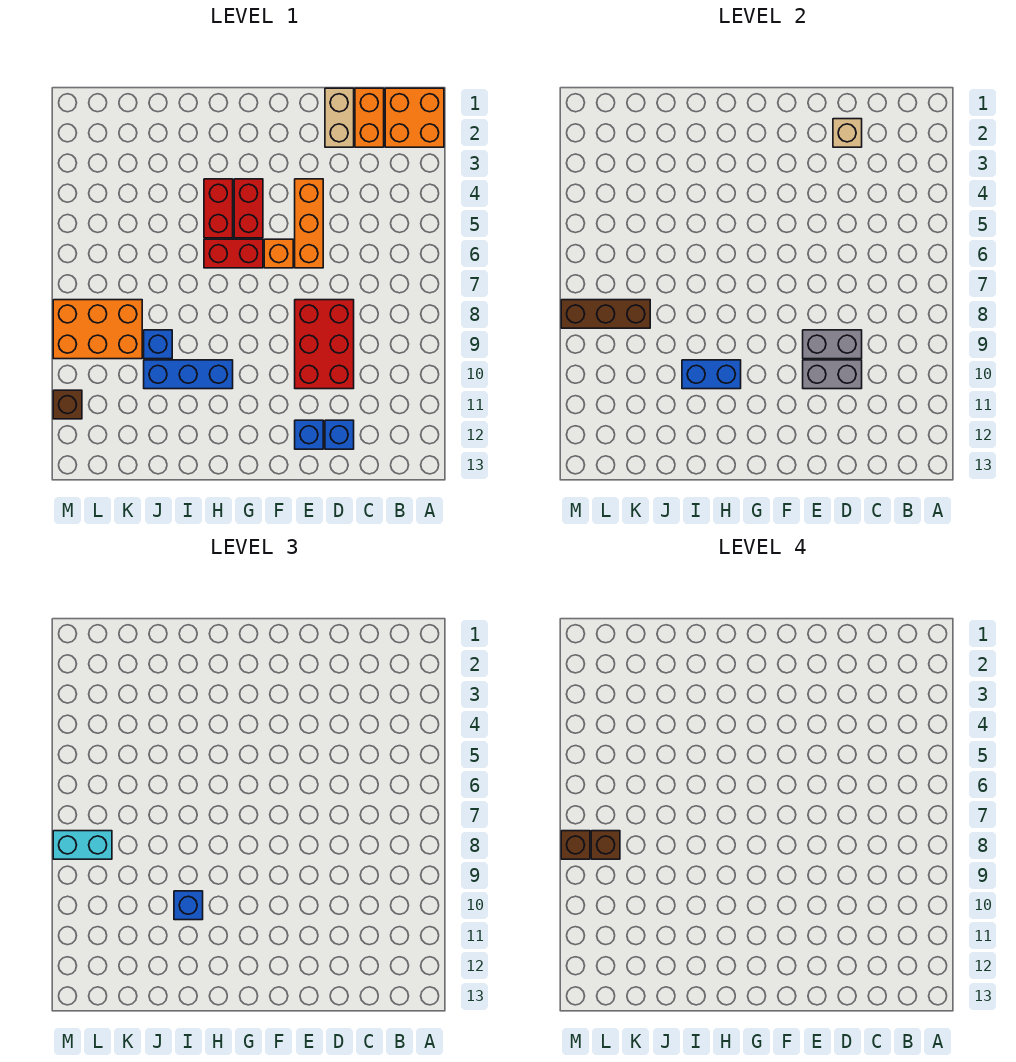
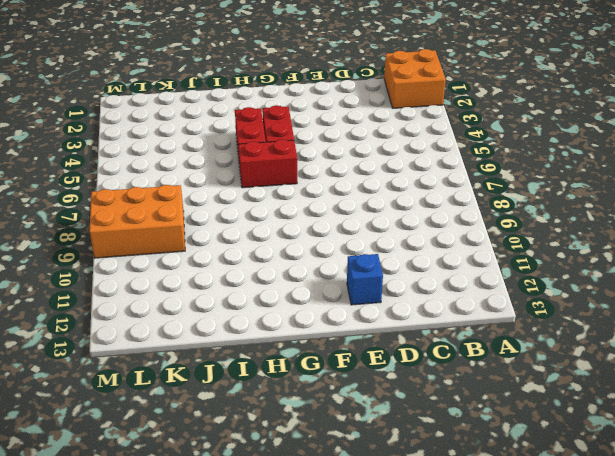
none -> orange brick C1:C2 level 1
none -> tan brick D1:D2 level 1
none -> red brick D8:E10 level 1

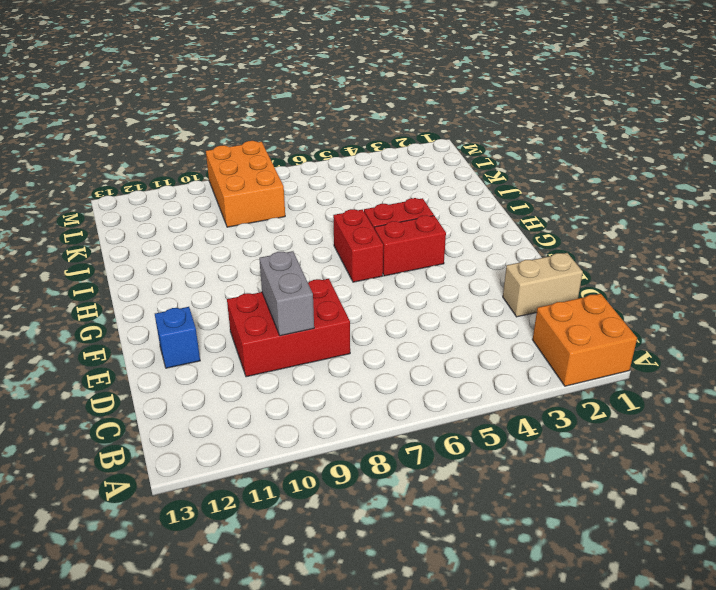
none -> orange brick C1:C2 level 1
none -> blue brick D12 level 1
none -> orange brick E4:E6 level 1

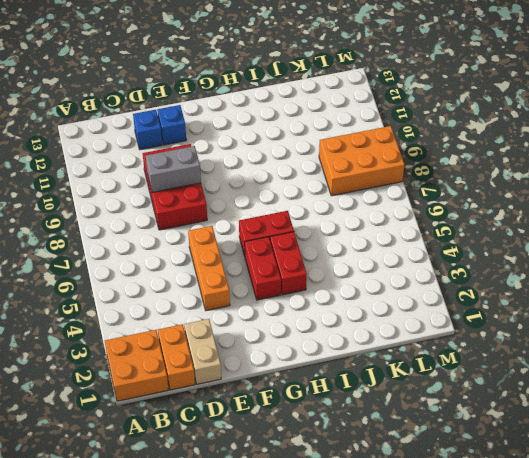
none -> orange brick F6 level 1
none -> blue brick H10:J10 level 1
none -> blue brick J9 level 1

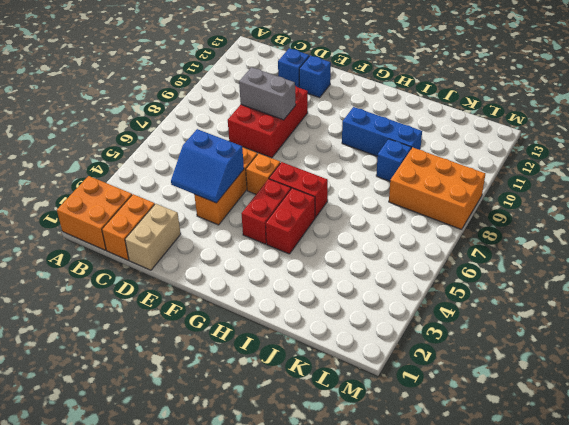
blue slope D4:E5 level 2 top 5 -> none
none -> brown brick M11 level 1
none -> tan brick D2 level 2
none -> grey brick D10:E10 level 2

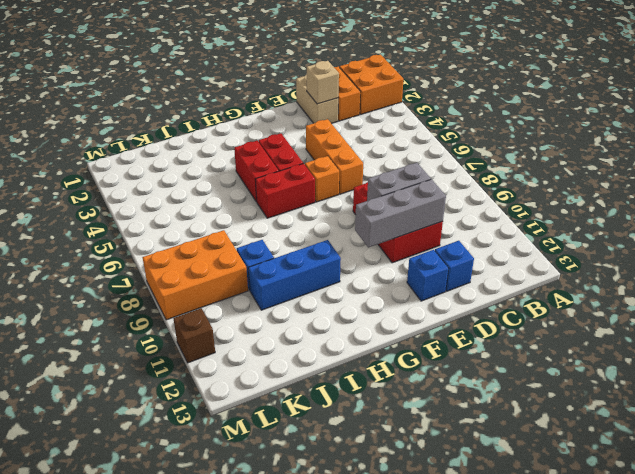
grey brick D10:F10 level 2 -> grey brick D10:E10 level 2
none -> blue brick H10:I10 level 2
none -> brown brick K8:M8 level 2
none -> blue brick I10 level 3

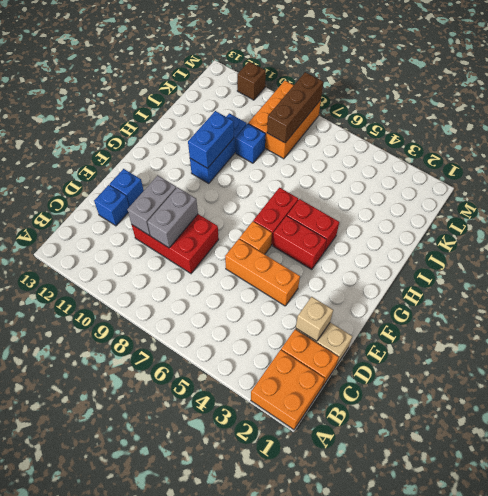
none -> blue brick I10 level 3
none -> cyan brick L8:M8 level 3
none -> brown brick L8 level 4

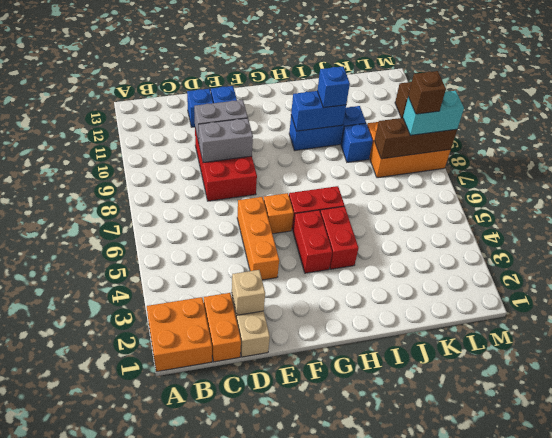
none -> brown brick M8 level 4

